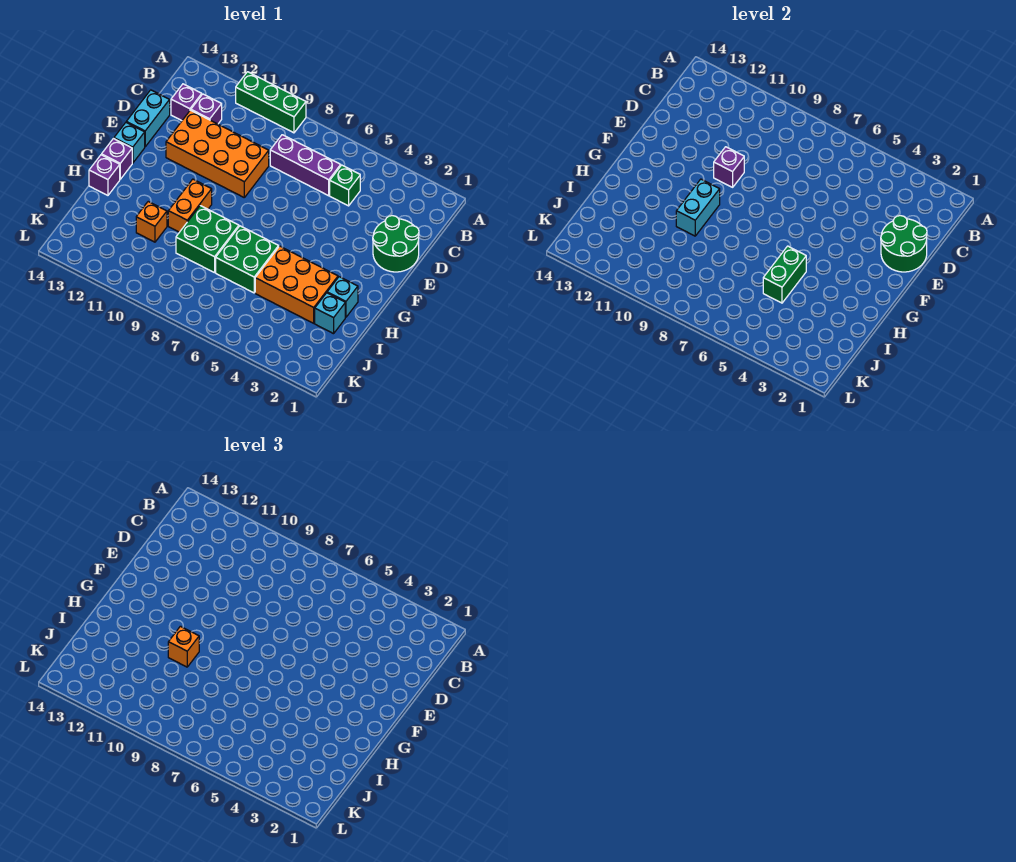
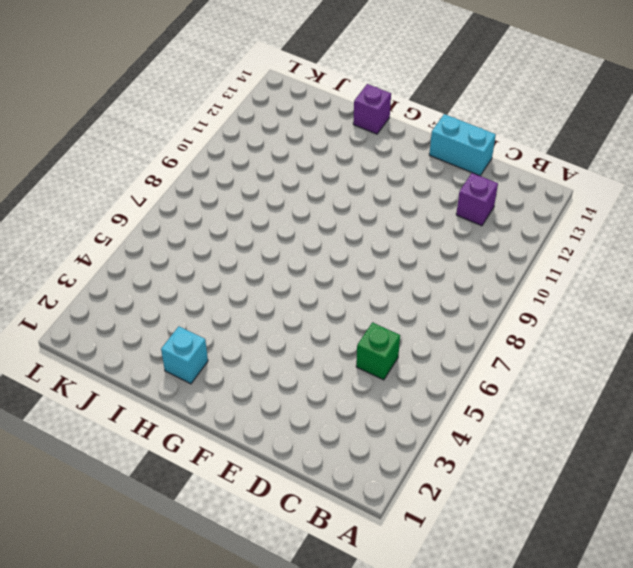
none -> green brick A9:A11 level 1
none -> purple brick C6:C8 level 1
none -> purple brick C13 level 1

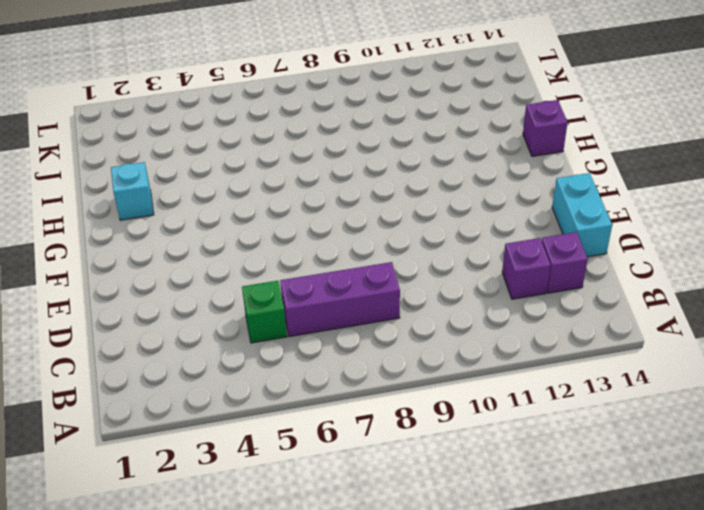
none -> green brick A9:A11 level 1
none -> green round brick D1:E2 level 1
none -> orange brick D9:E12 level 1

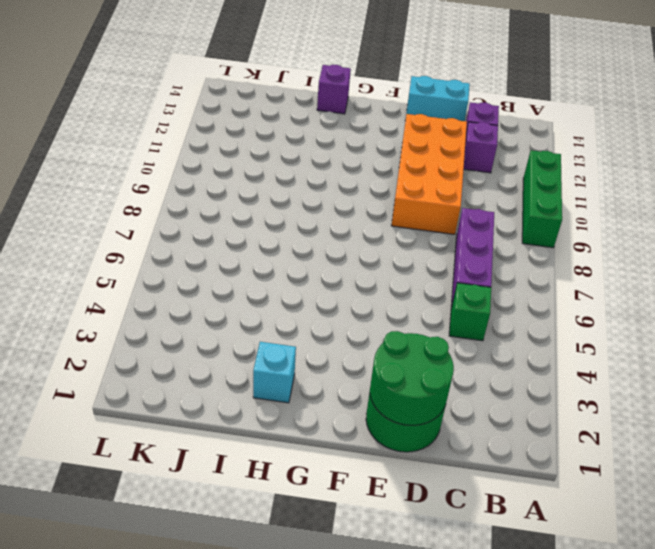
none -> cyan brick F14 level 1
none -> orange brick G10:H10 level 1
none -> purple brick G14 level 1

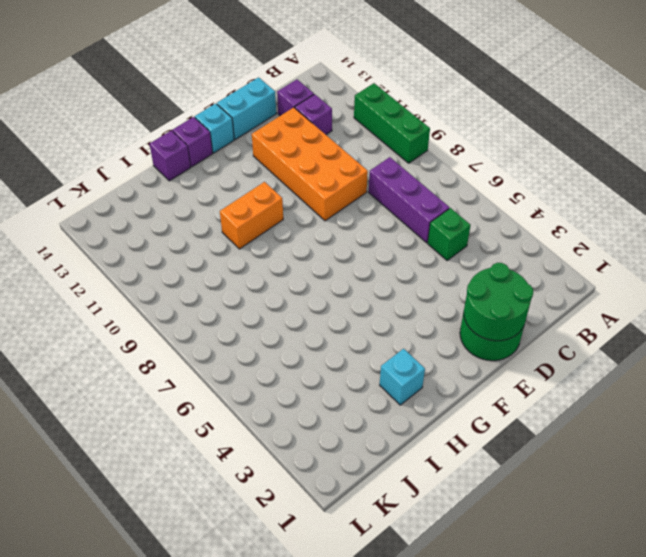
none -> orange brick H3:I5 level 1
none -> green brick H6:I7 level 1
none -> green brick H8:I9 level 1

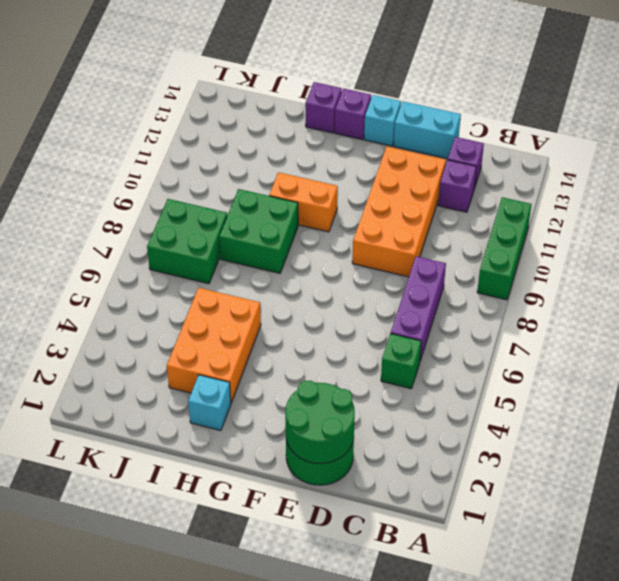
green brick J7:K8 level 1 -> green brick H6:I7 level 1
none -> cyan brick I2 level 1
none -> orange brick I11 level 1
none -> purple brick E10 level 2

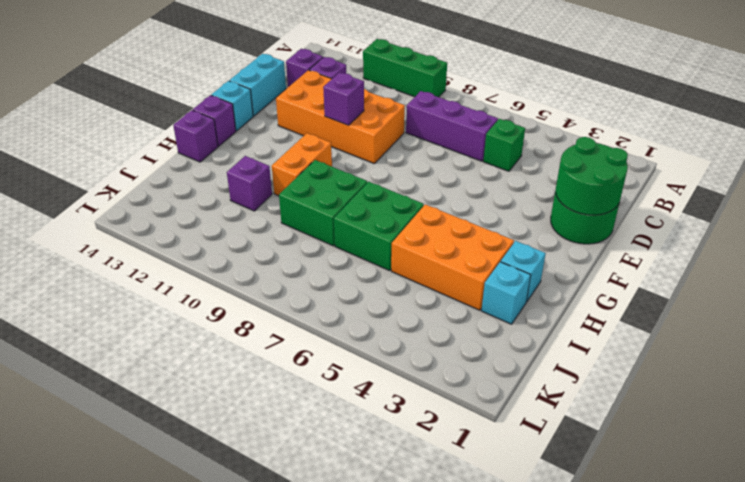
purple brick I11 level 1 -> orange brick I11 level 1
none -> cyan brick G10:H10 level 2
none -> green brick H5:I5 level 2
none -> orange brick H10 level 3

